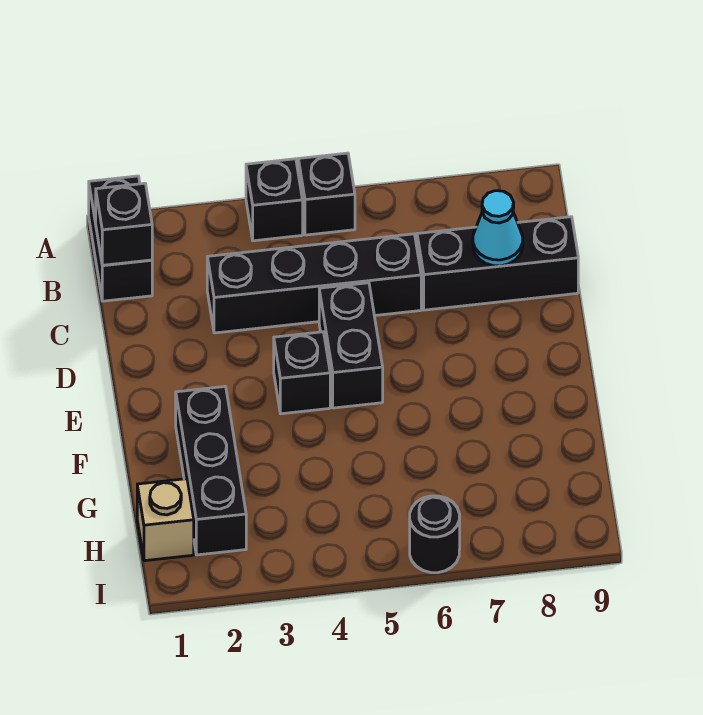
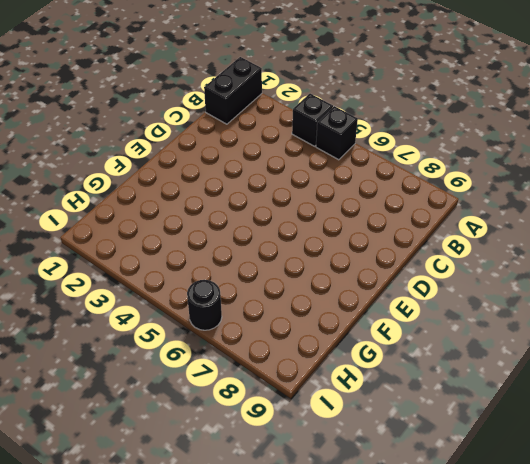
none -> black brick C3:C6 level 1
none -> black brick C7:C9 level 1
none -> black brick D5:E5 level 1

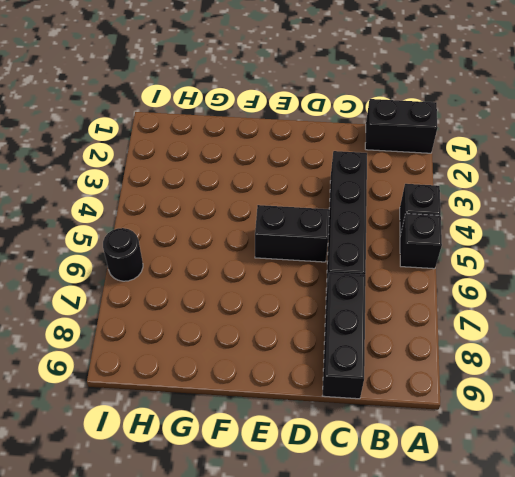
none -> black brick E4 level 1
none -> black brick F2:H2 level 1
none -> tan brick H1 level 1

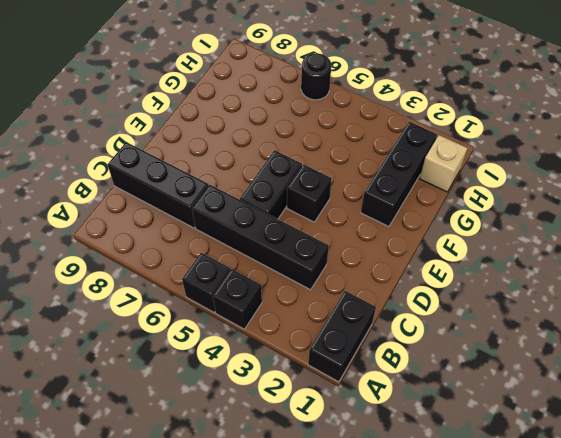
none -> black brick B1 level 2
none -> cyan cone C8 level 2

